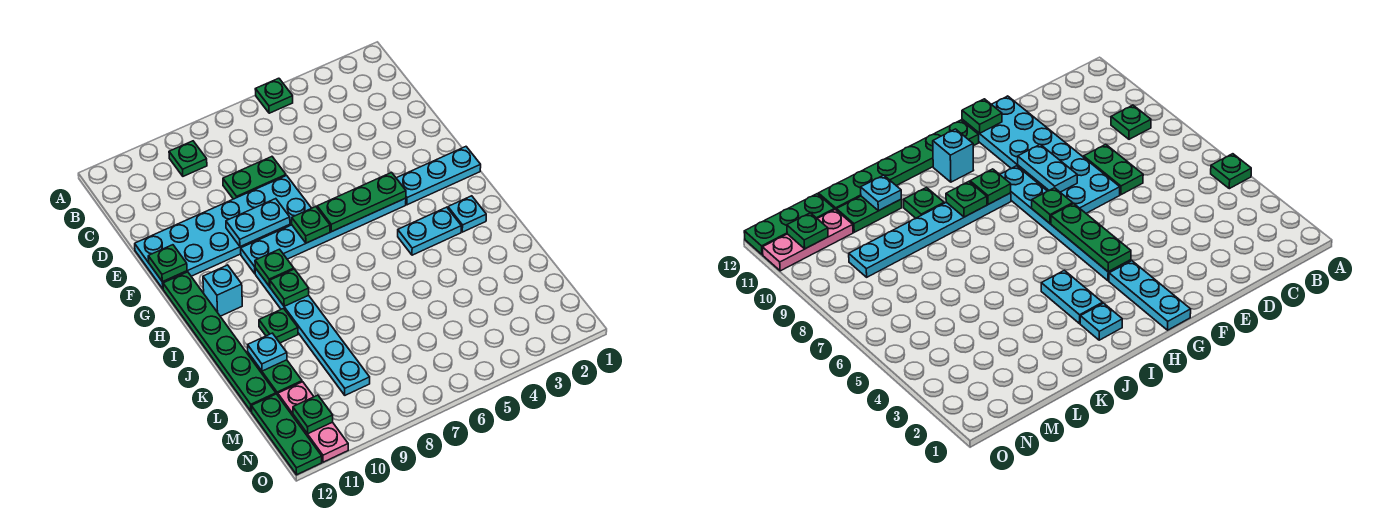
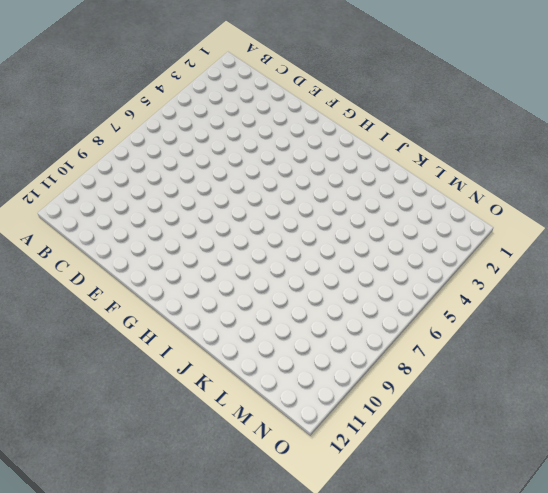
none -> green plate A5 level 1
none -> green plate B9 level 1
none -> green plate D7:D8 level 1

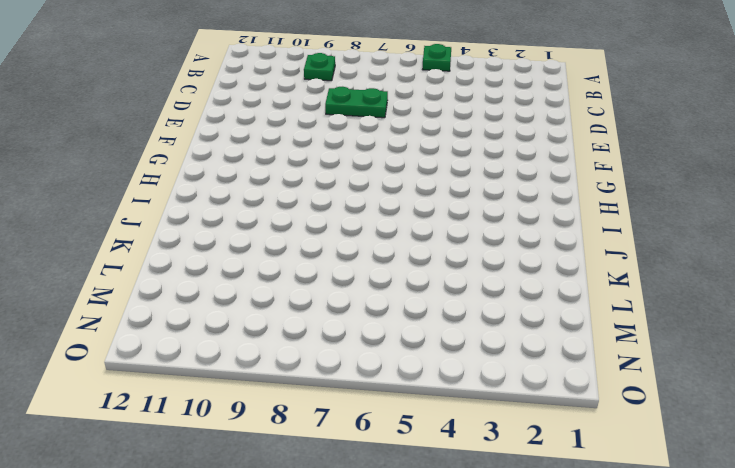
none -> cyan plate E7:F12 level 1
none -> cyan plate G1:G3 level 1
none -> cyan plate G4:G9 level 1

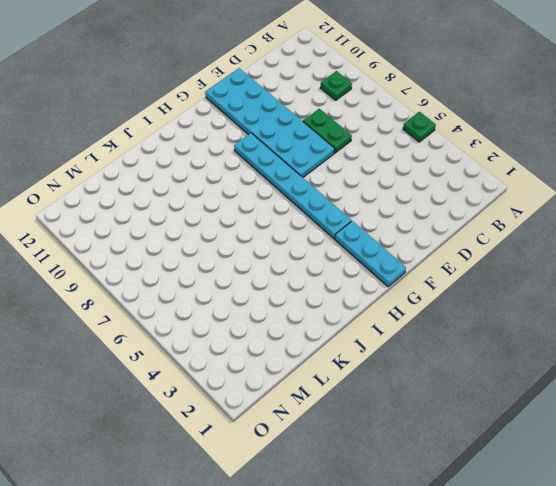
none -> green plate G12:L12 level 1
none -> cyan plate H9:M9 level 1
none -> cyan brick H11 level 1

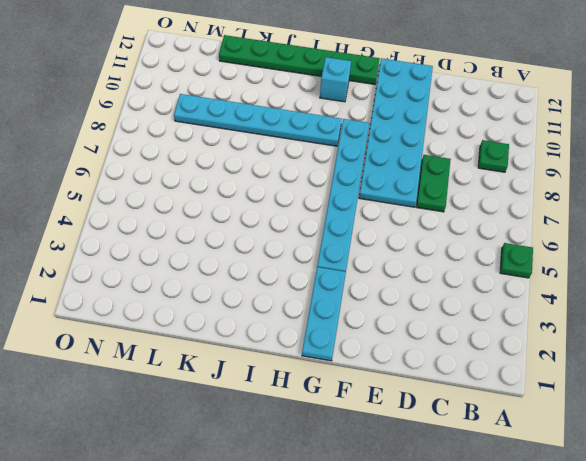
none -> cyan plate I2 level 1
none -> cyan plate I3:I4 level 1
none -> green plate J10 level 1

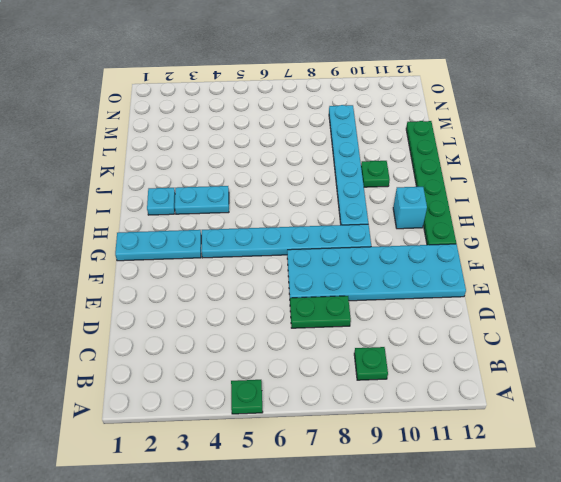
none -> green plate K11:L11 level 1
none -> pink plate M11:O11 level 1
none -> green plate M12:O12 level 1

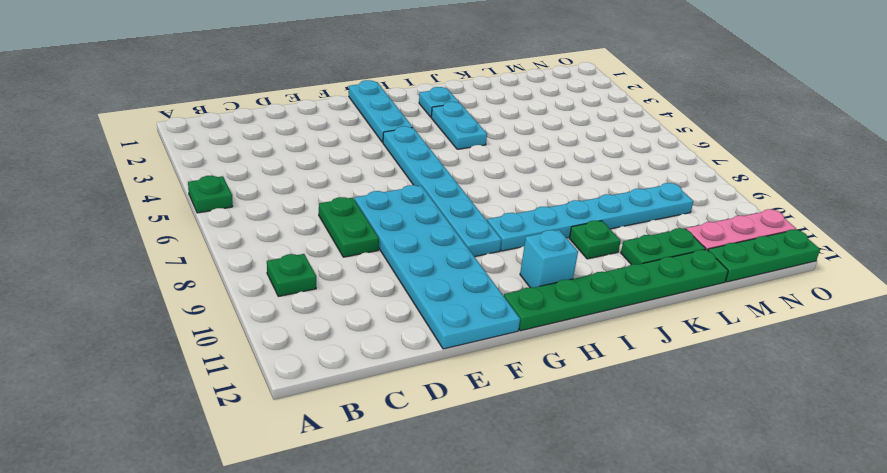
none -> cyan plate F8:F9 level 2
none -> green plate F12 level 2
none -> green plate G4:G6 level 2

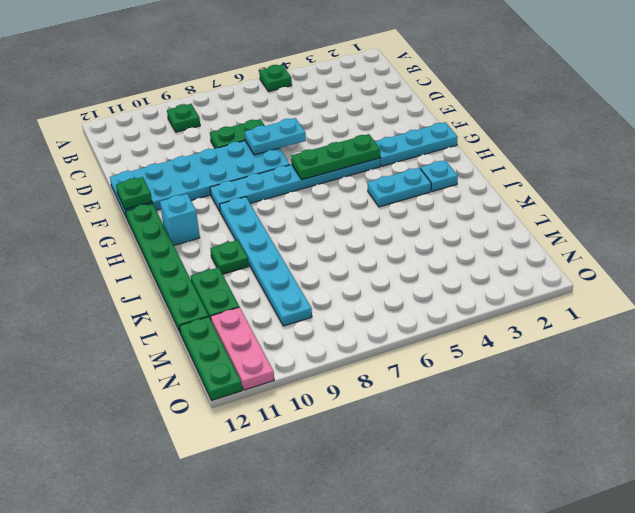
cyan plate E6:E7 level 2 -> cyan plate F8:F9 level 2
none -> green plate G7 level 2
none -> green plate H9 level 2
none -> green plate I9 level 2

